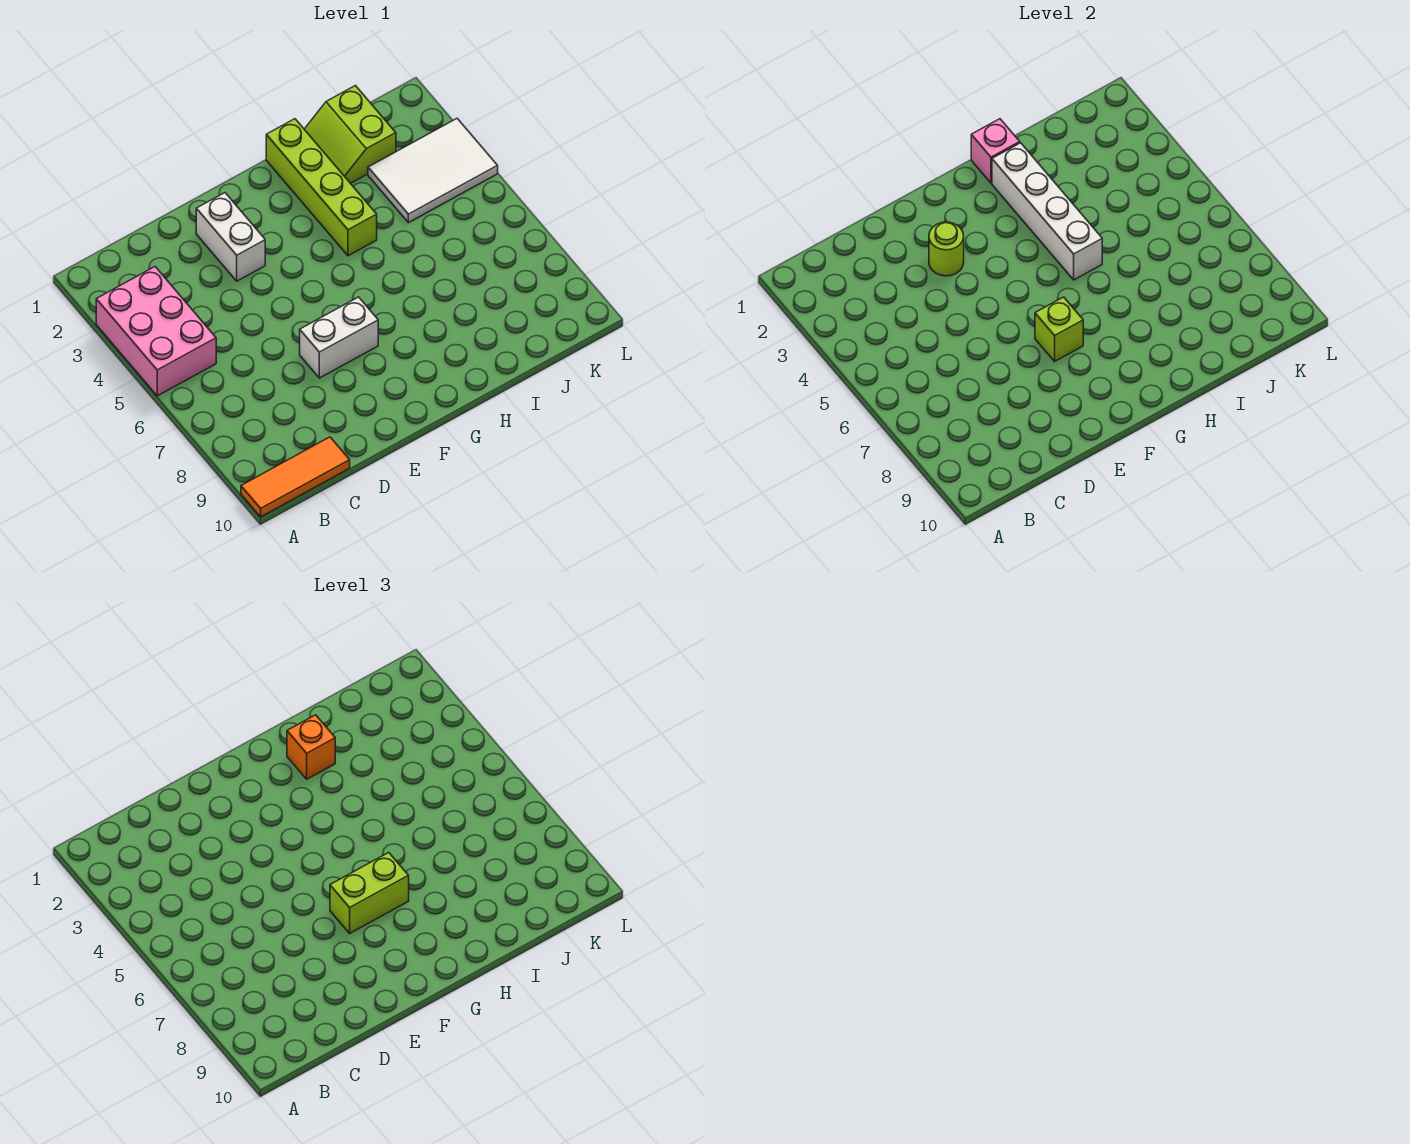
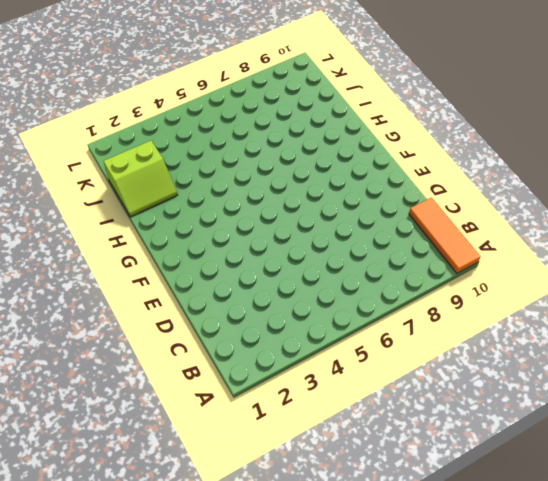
none -> pink brick A3:B5 level 1
none -> white brick E2:E3 level 1
none -> white brick E7:F7 level 1

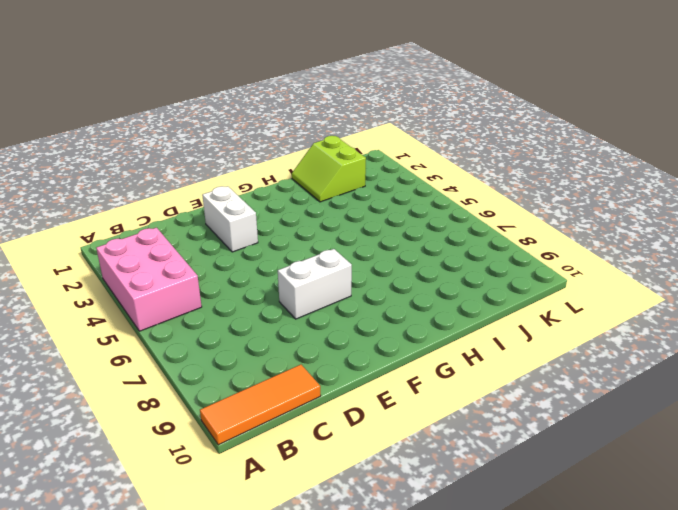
none -> lime brick H1:H4 level 1
none -> white tile J3:L4 level 1
none -> lime round brick E3 level 2

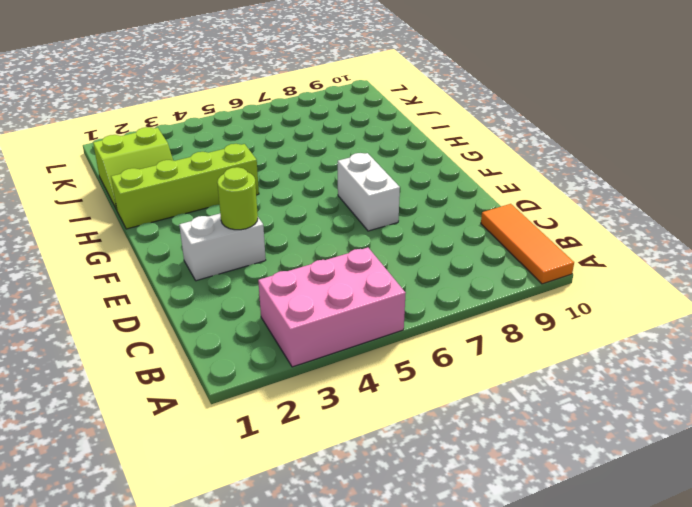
none -> white tile J3:L4 level 1
none -> lime brick F7 level 2
none -> pink brick H1 level 2

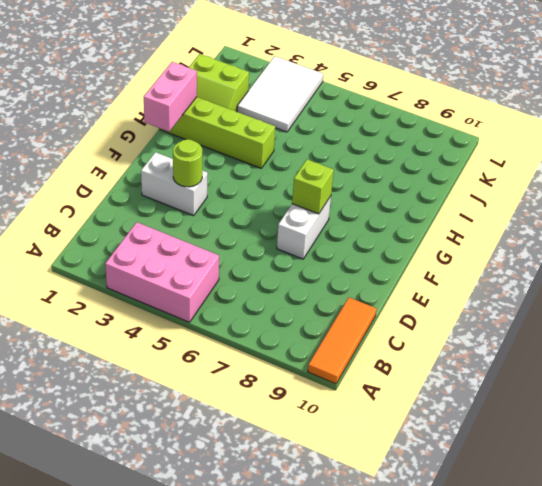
pink brick G1:H1 level 2 -> pink brick H1 level 2
none -> white brick H2:H5 level 2
none -> lime brick F7:G7 level 3
none -> orange brick H2 level 3

